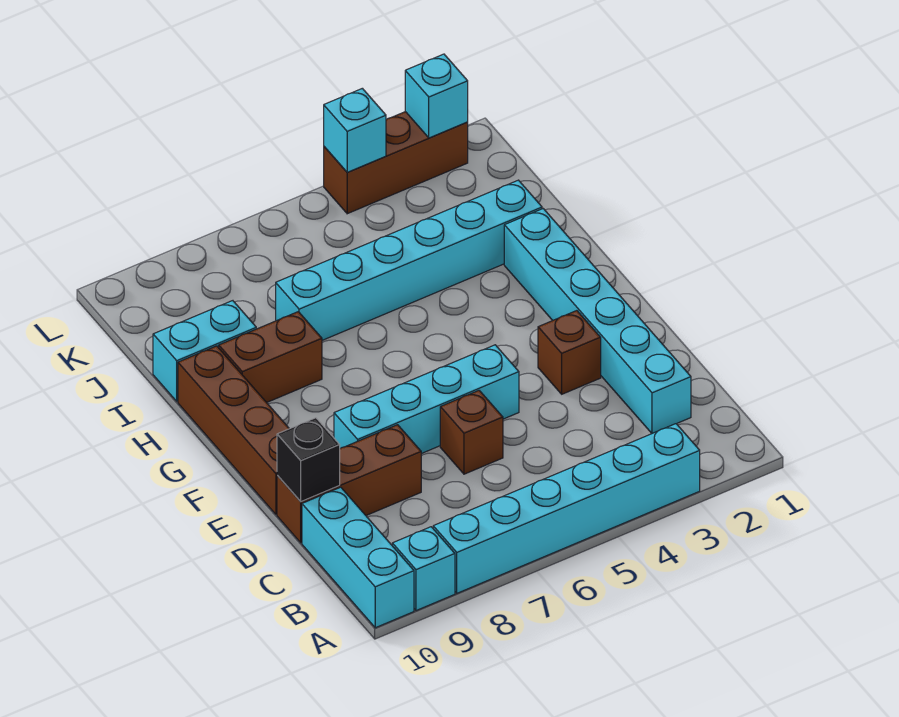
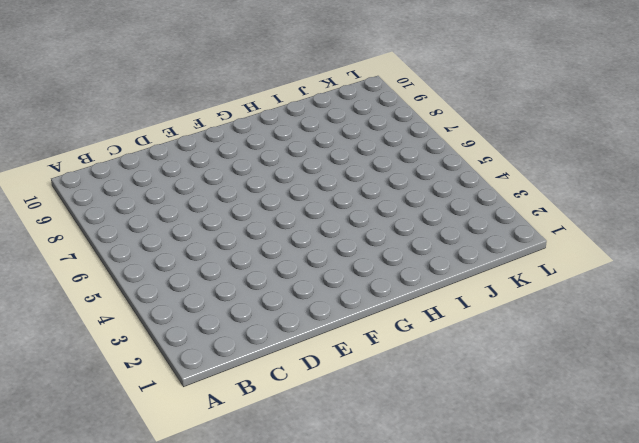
none -> cyan brick A3:A8 level 1
none -> cyan brick A9 level 1
none -> cyan brick A10:C10 level 1

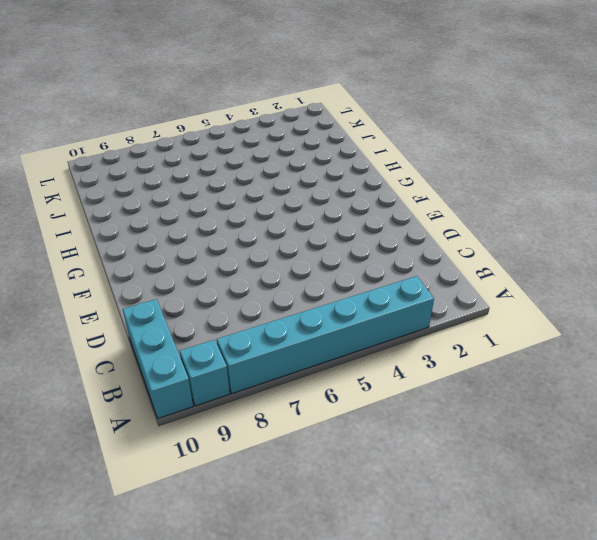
none -> cyan brick C2:H2 level 1
none -> brown brick D6 level 1
none -> brown brick D8:D10 level 1

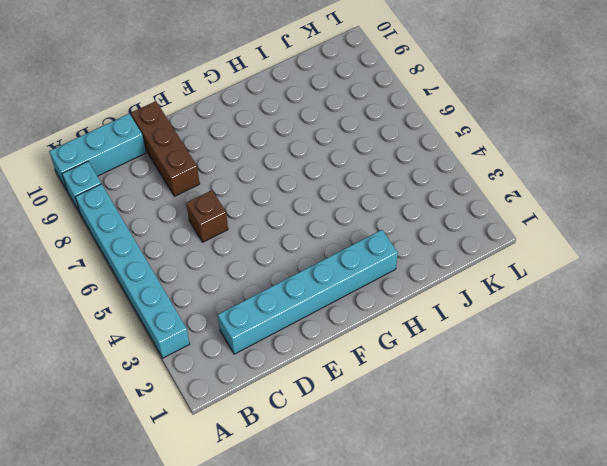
none -> brown brick E3 level 1
none -> cyan brick E5:E8 level 1
none -> brown brick E10:H10 level 1

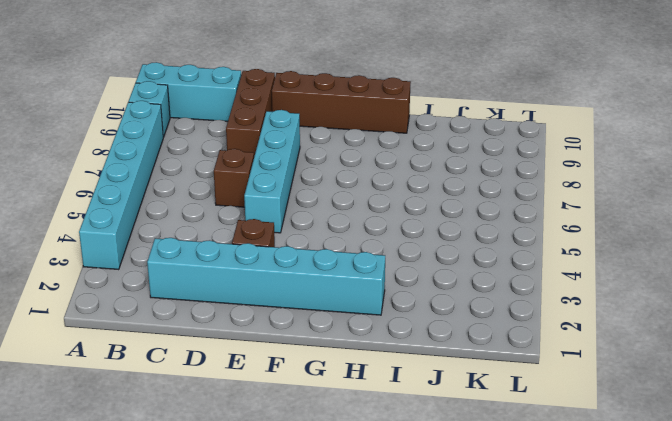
none -> brown brick H8:H9 level 1
none -> cyan brick I2:I7 level 1
none -> cyan brick I9:I10 level 1

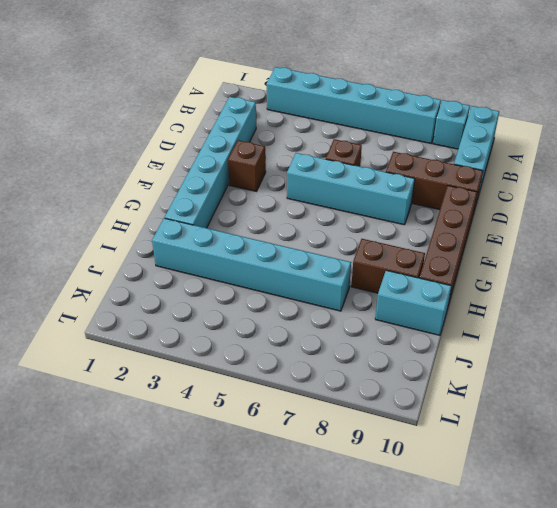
none -> brown brick L2:L4 level 1
none -> black brick D10 level 2
none -> cyan brick L2 level 2

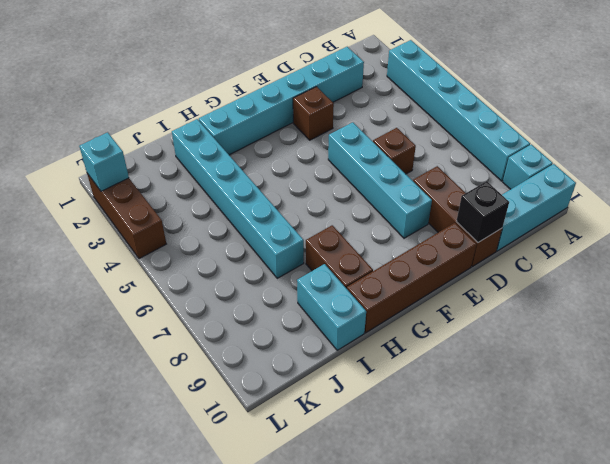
none -> cyan brick L4 level 2

